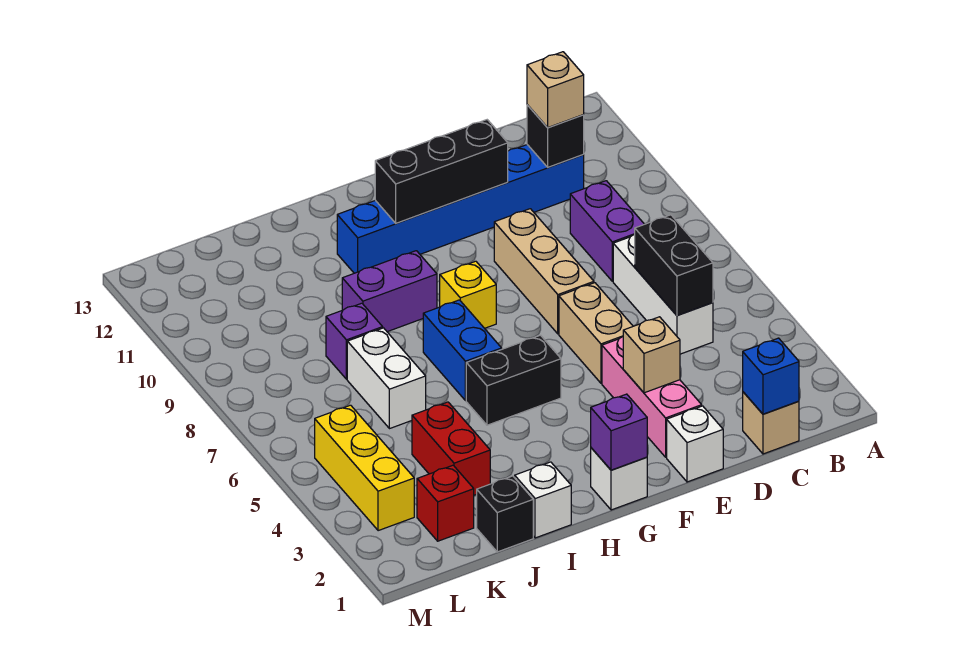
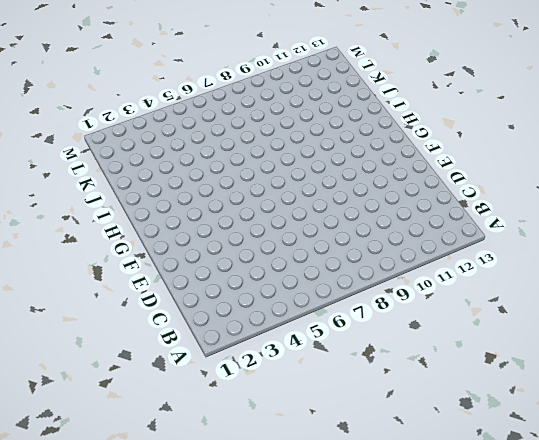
none -> tan brick C1 level 1
none -> white brick C5:C7 level 1
none -> purple brick C8:C9 level 1

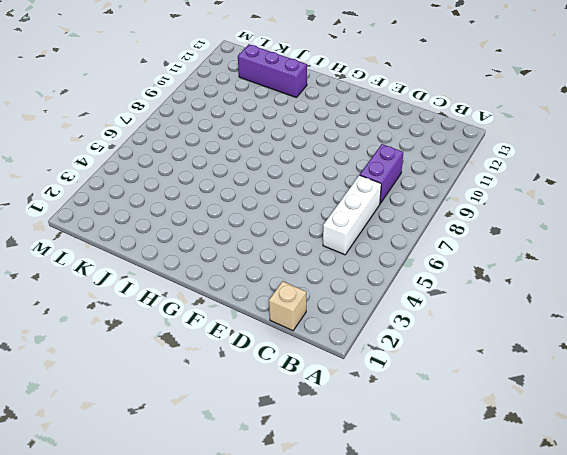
purple brick I12:K12 level 1 -> none
none -> blue brick C11:H11 level 1
none -> white brick E1 level 1
none -> pink brick E2:E4 level 1

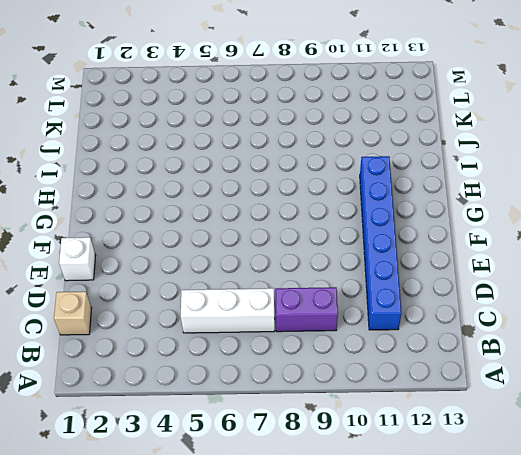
none -> pink brick E2:E4 level 1
none -> tan brick E5:E6 level 1
none -> tan brick E7:E9 level 1

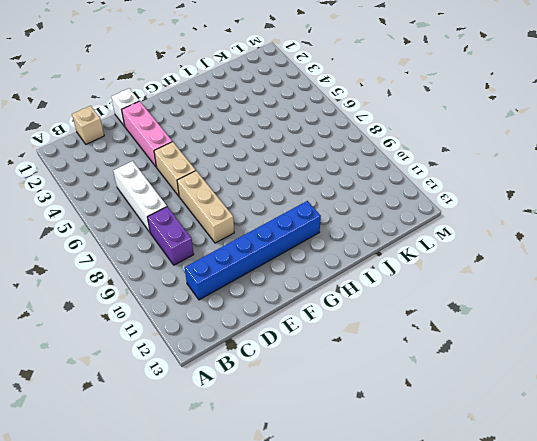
none -> white brick G1 level 1
none -> black brick G5:H5 level 1
none -> yellow brick G8 level 1

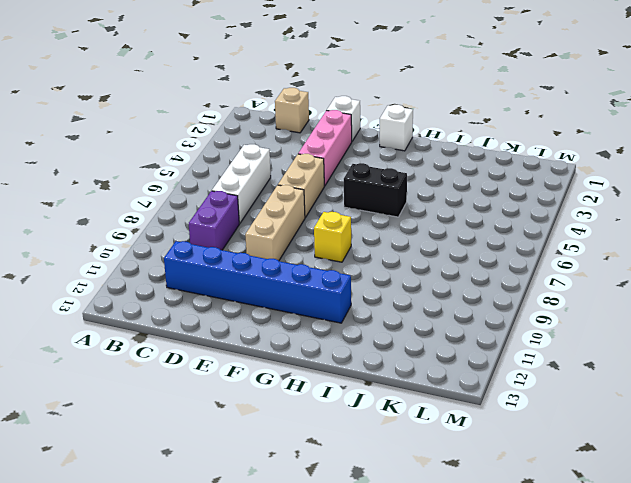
none -> blue brick H6:H7 level 1
none -> purple brick H9:I9 level 1
none -> white brick I1 level 1

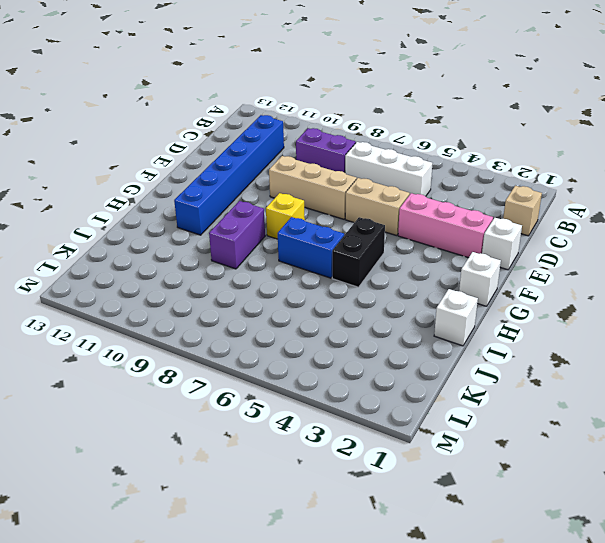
none -> black brick J1 level 1
none -> red brick J3:J4 level 1
none -> white brick J6:J7 level 1

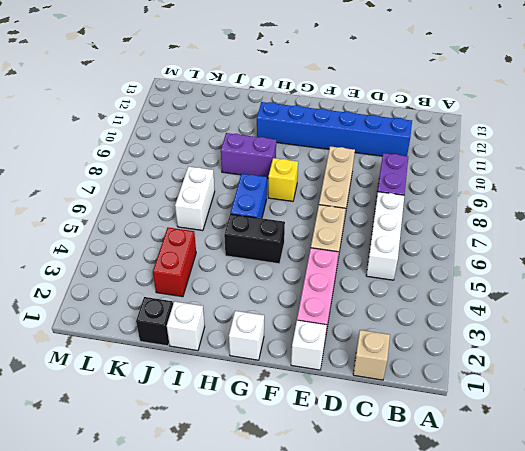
none -> purple brick J8 level 1
none -> red brick K2 level 1
none -> yellow brick L3:L5 level 1

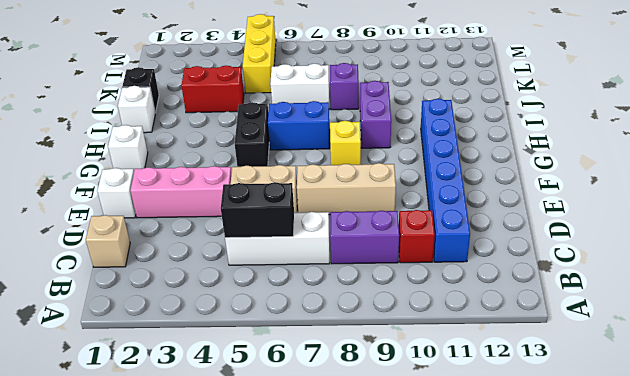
red brick C10 level 1 -> red brick K2 level 1
yellow brick K5:M5 level 1 -> yellow brick L3:L5 level 1
none -> blue brick C1 level 2
none -> black brick C11 level 2
none -> tan brick E3 level 2

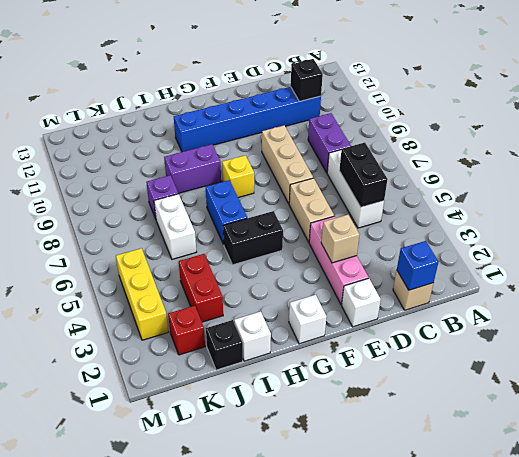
none -> black brick E11:G11 level 2
none -> purple brick G1 level 2
none -> tan brick C11 level 3

